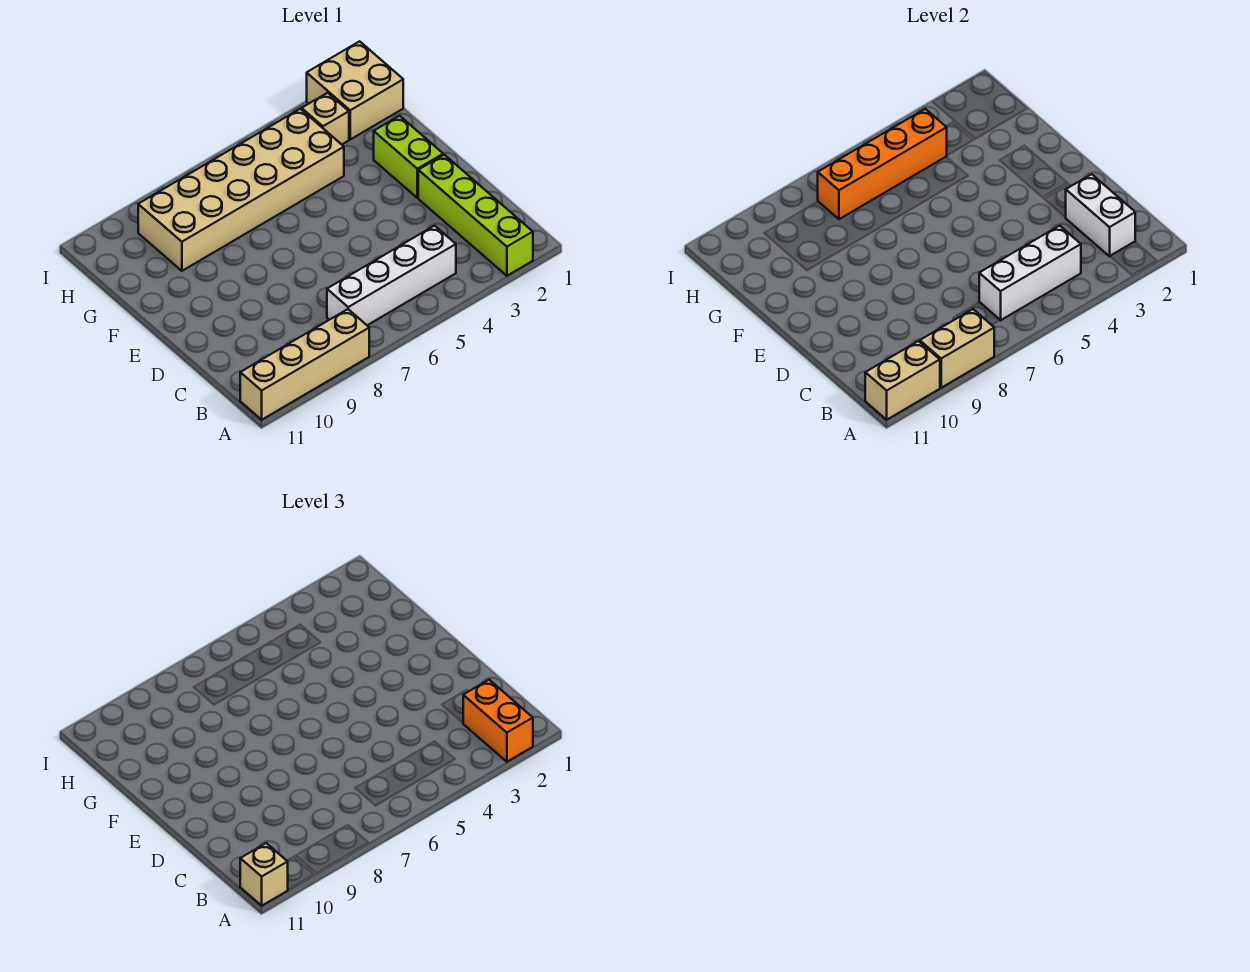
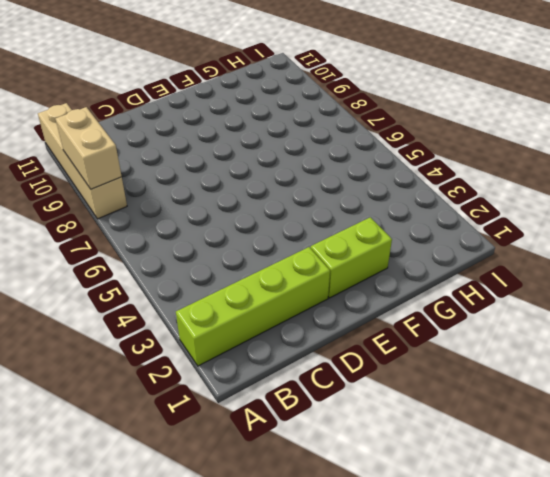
none -> white brick B4:B7 level 1
none -> tan brick G4:H9 level 1
none -> tan brick H1:I2 level 1

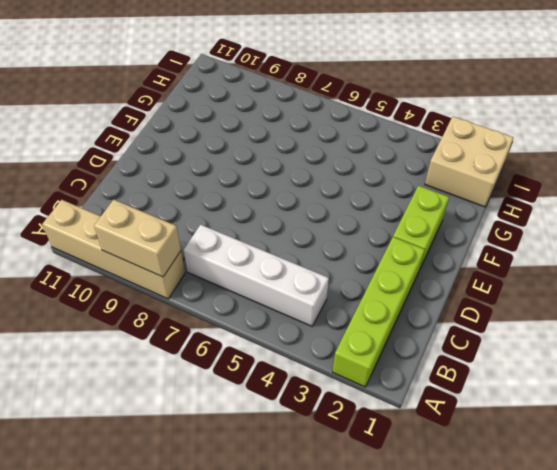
none -> tan brick G4:H9 level 1
none -> tan brick H3 level 1
none -> tan brick A10:A11 level 2

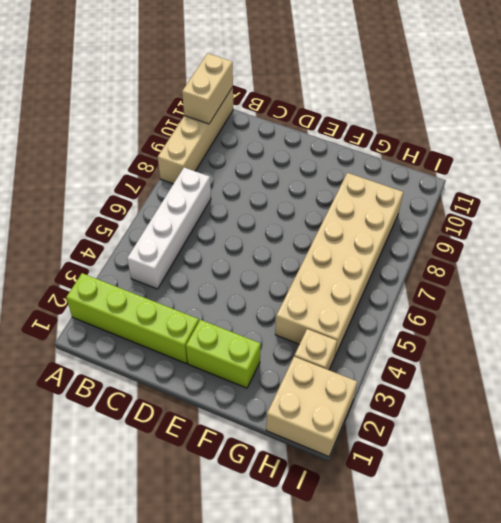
none -> tan brick A8:A9 level 2
none -> white brick B2:C2 level 2
none -> white brick B4:B6 level 2

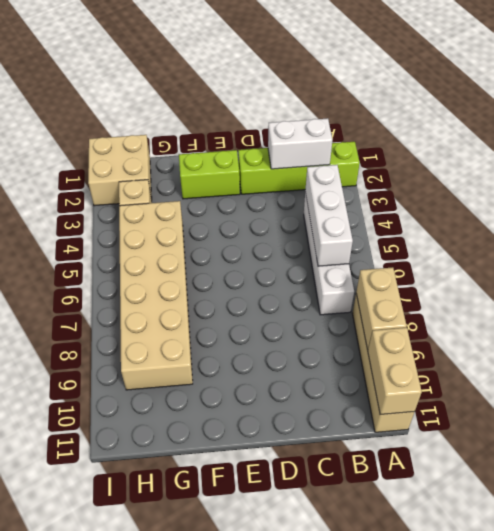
none -> orange brick H4:H7 level 2
none -> orange brick A2:B2 level 3
none -> tan brick A11 level 3

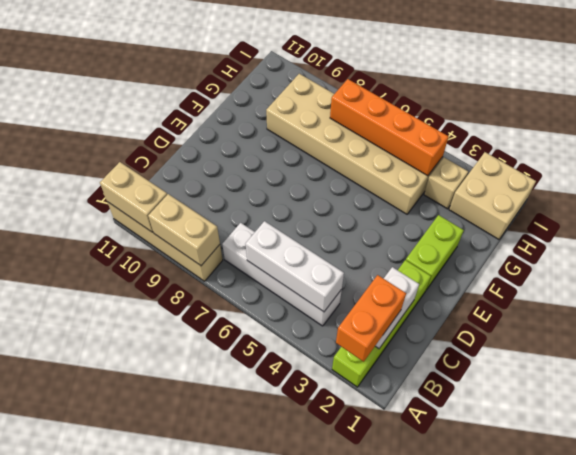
none -> tan brick A11 level 3

